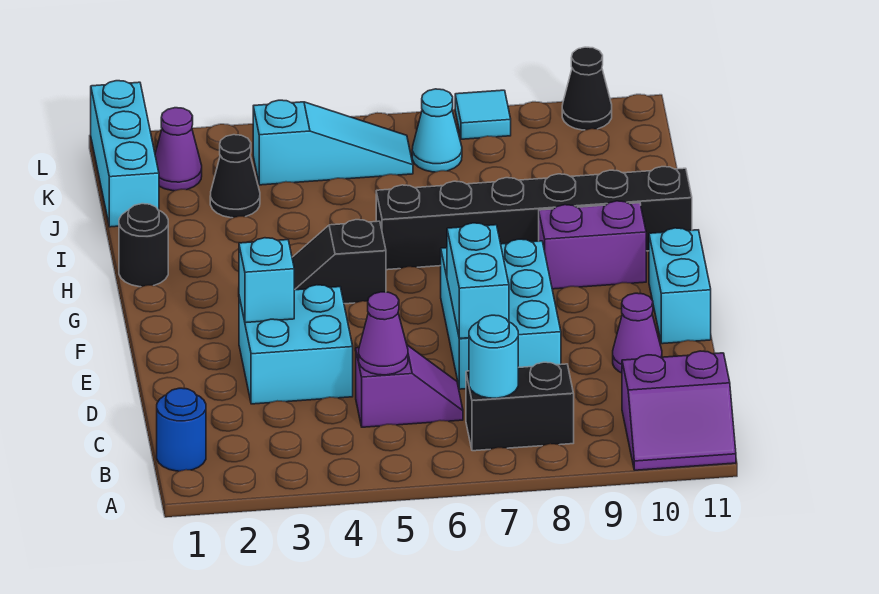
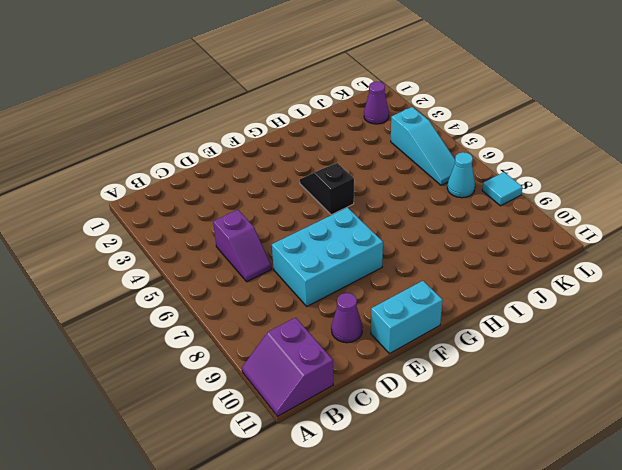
none -> blue round brick B1 level 1
none -> black brick B7:B8 level 1
none -> cyan brick D3:E4 level 1

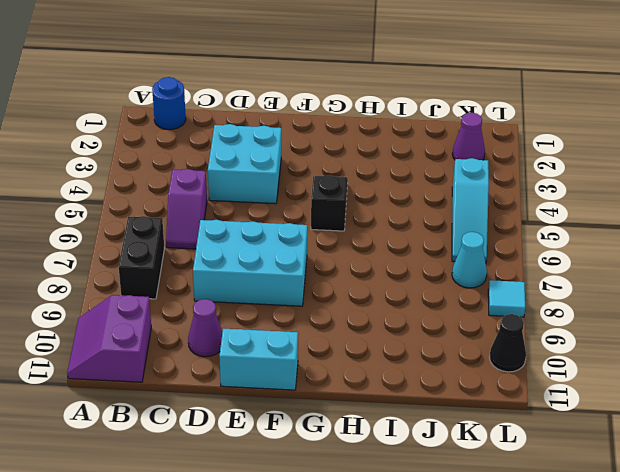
none -> purple brick G9:G10 level 1
none -> black round brick H1 level 1
none -> black brick H6:H11 level 1

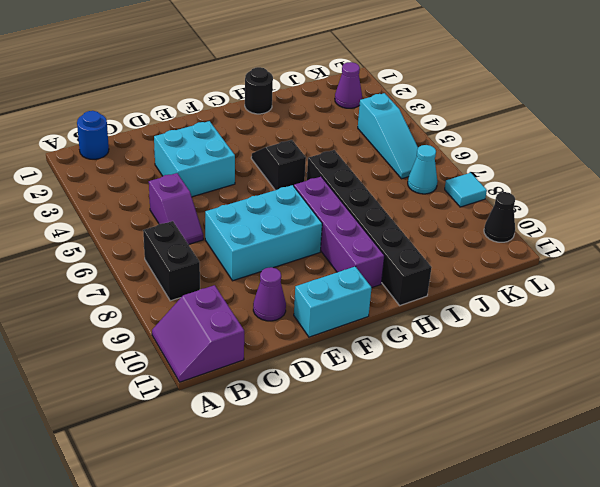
purple brick G7:G10 level 1 -> purple brick G9:G10 level 1
none -> cyan brick J1:L1 level 1
none -> black cone J3 level 1
none -> cyan round brick B7 level 2

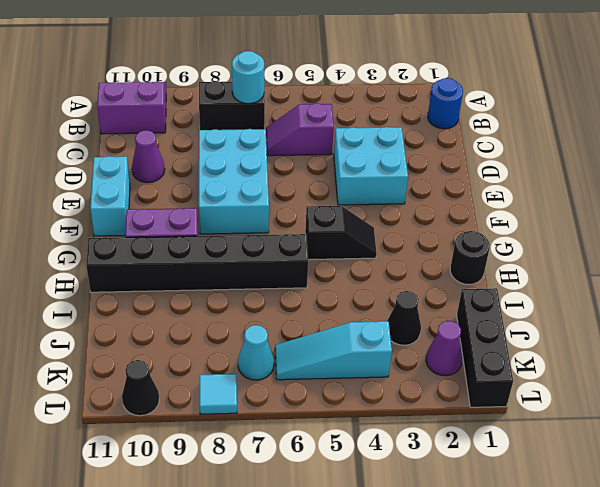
black brick J1:L1 level 1 -> cyan brick J1:L1 level 1
none -> purple cone C5 level 2
none -> cyan brick D7:E7 level 2
none -> cyan brick E3 level 2

